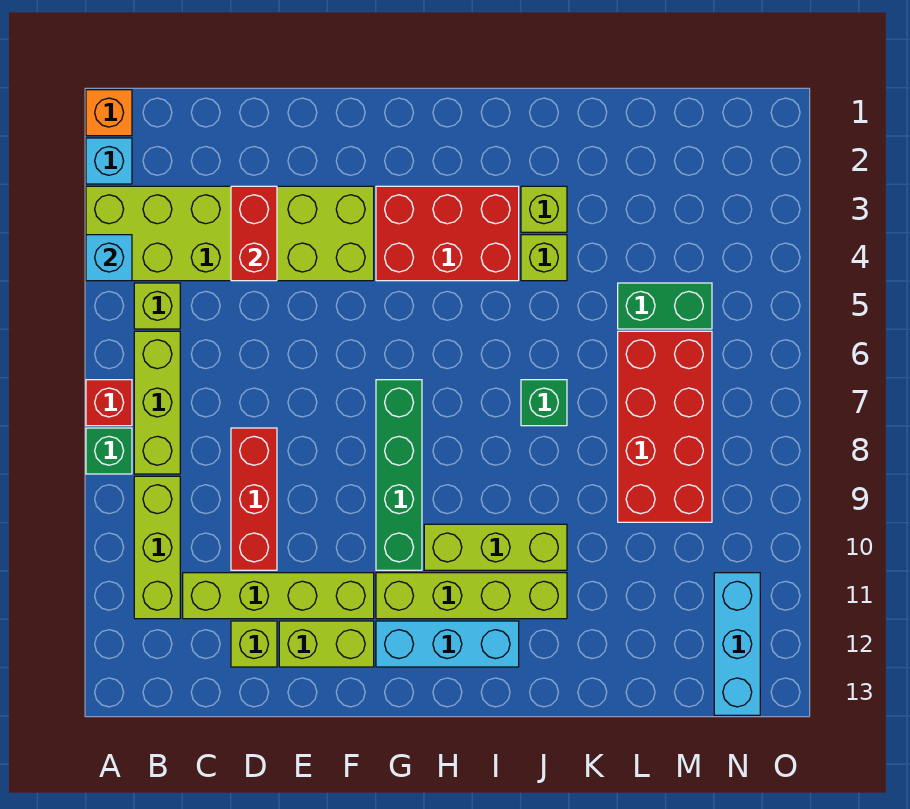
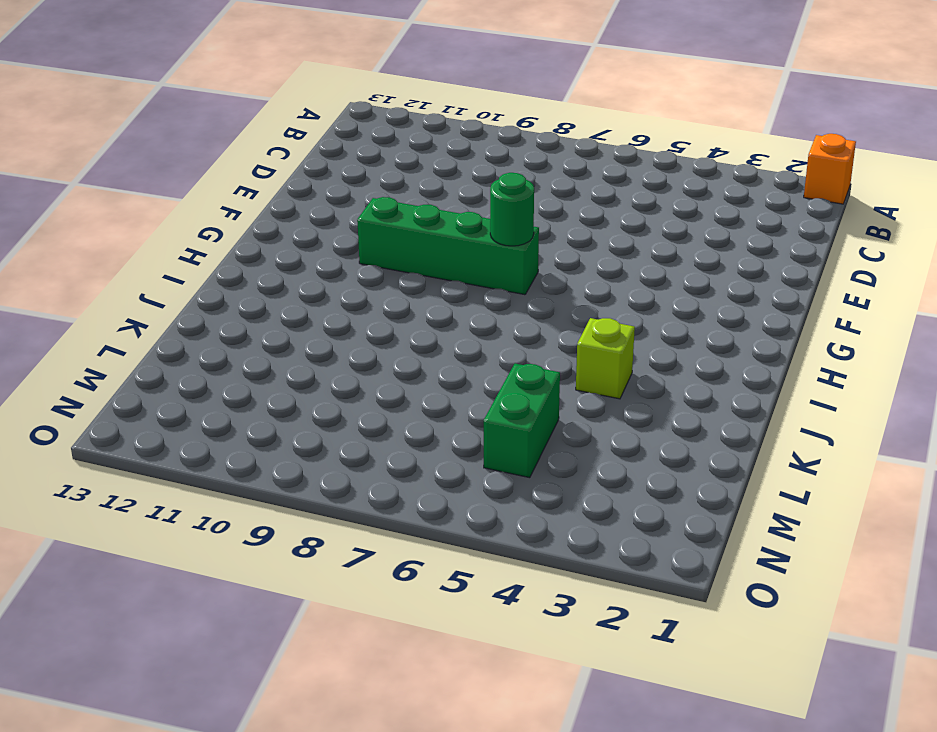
green round brick G7 level 2 -> none
none -> cyan brick A2 level 1
none -> lime brick A3:F4 level 1
none -> red brick A7 level 1

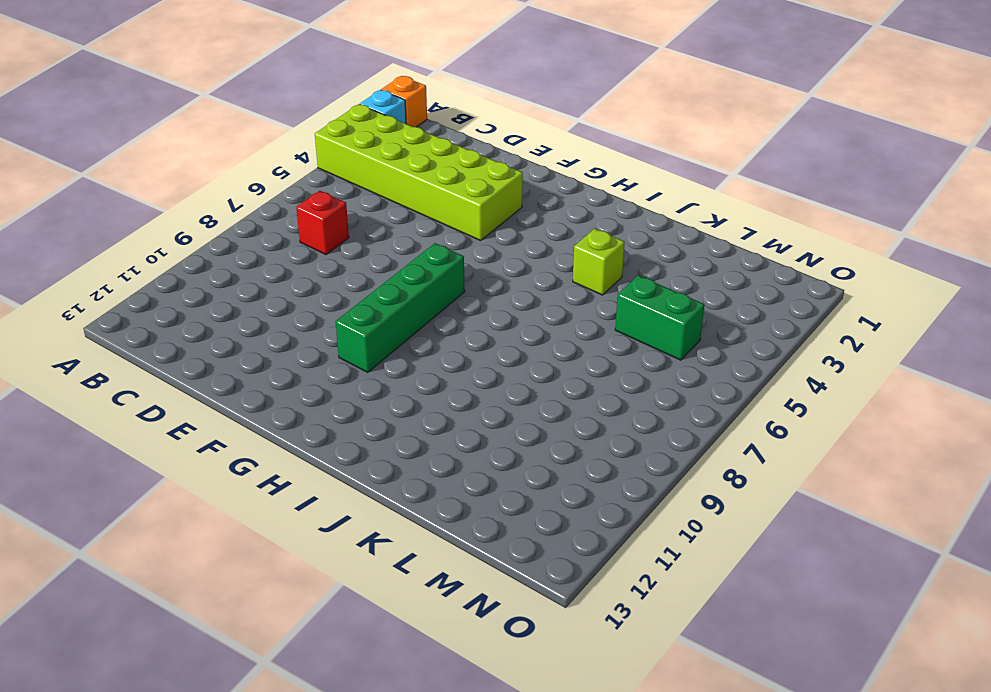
red brick C7 level 1 -> red brick A7 level 1
none -> green brick A8 level 1
none -> lime brick B5 level 1
none -> lime brick B6:B8 level 1

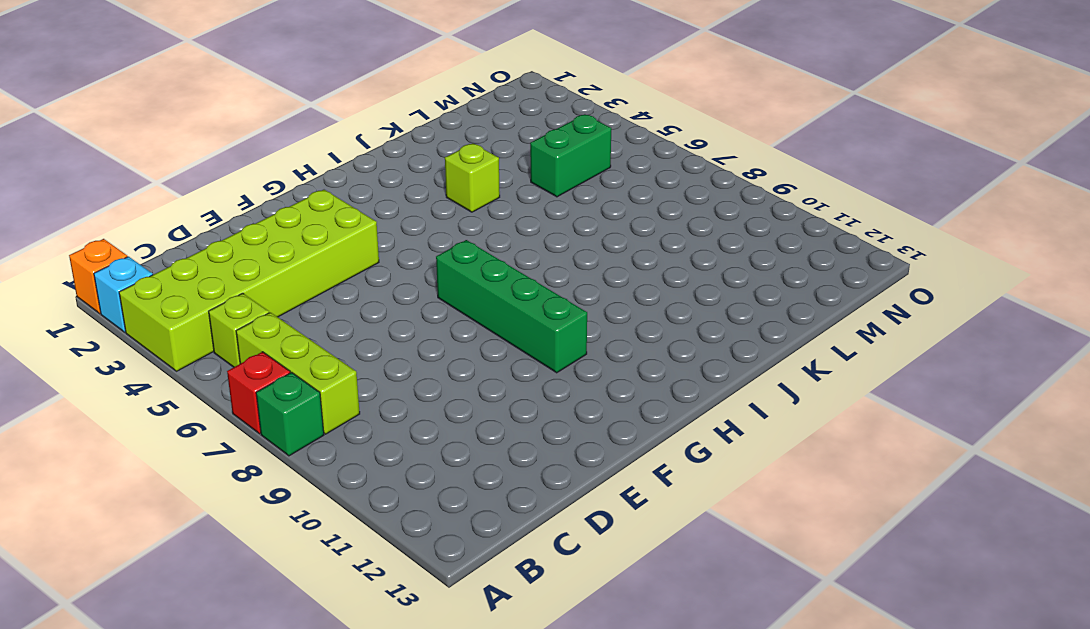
none -> lime brick B9:B11 level 1
none -> lime brick C11:F11 level 1
none -> red brick D8:D10 level 1

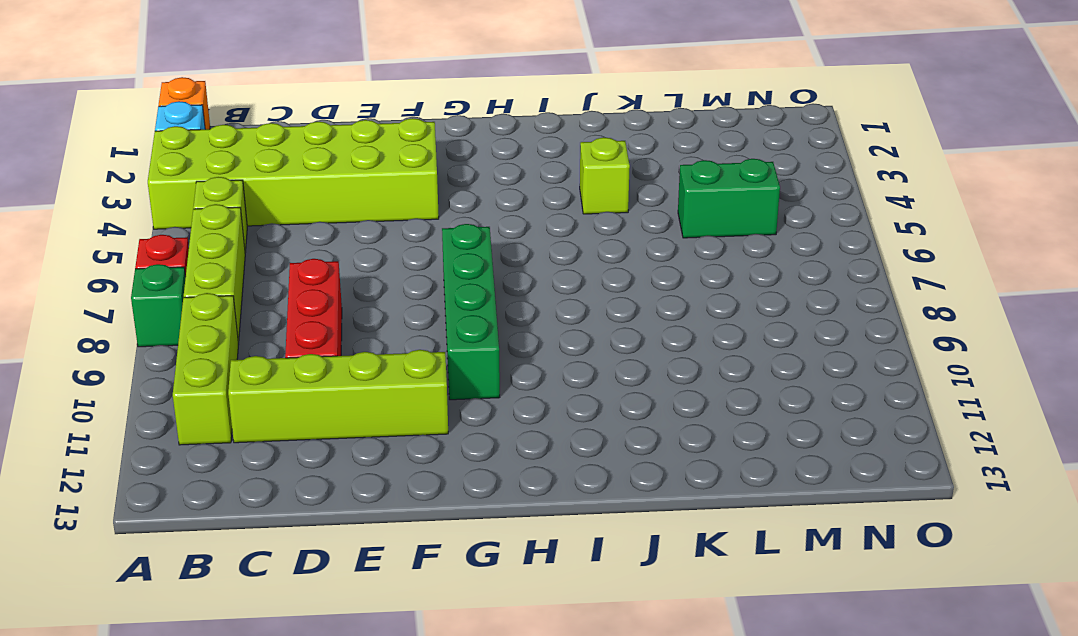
none -> lime brick D12 level 1
none -> lime brick E12:F12 level 1
none -> red brick G3:I4 level 1

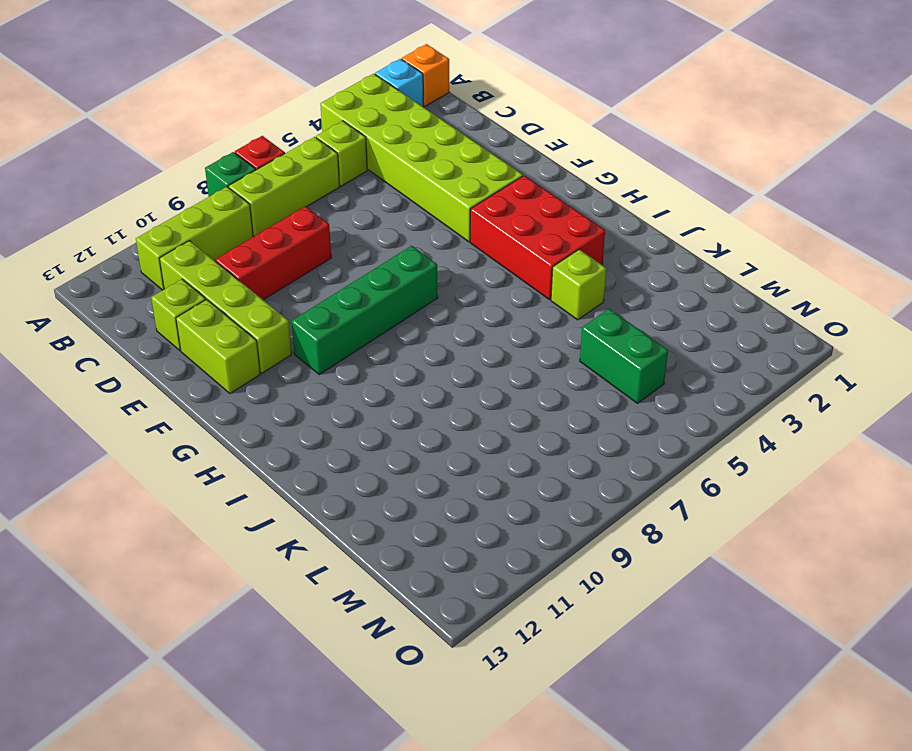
none -> lime brick G11:J11 level 1
none -> cyan brick G12:I12 level 1
none -> lime brick H10:J10 level 1

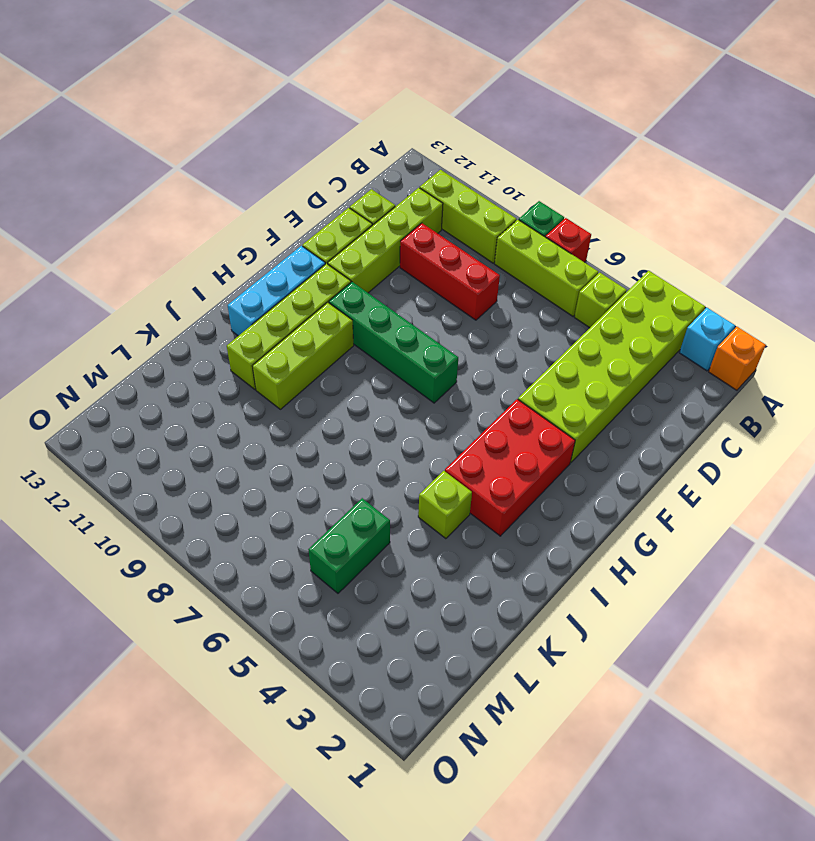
none -> lime brick J3 level 1
none -> green brick J7 level 1
none -> red brick L6:M9 level 1

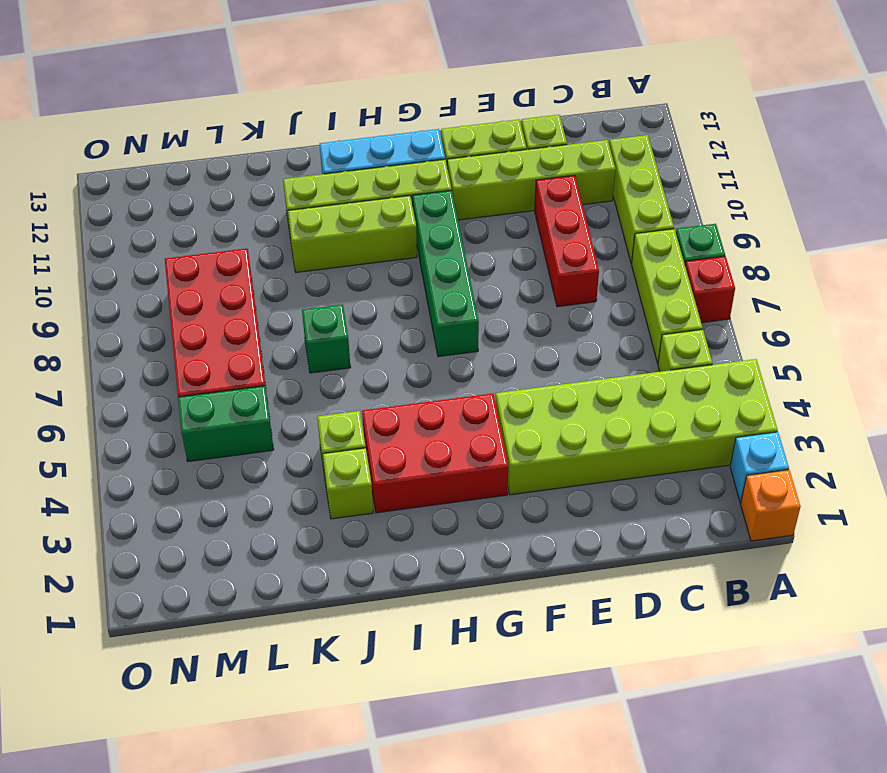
none -> cyan brick N11:N13 level 1
none -> cyan brick A4 level 2
none -> red brick D3:D4 level 2

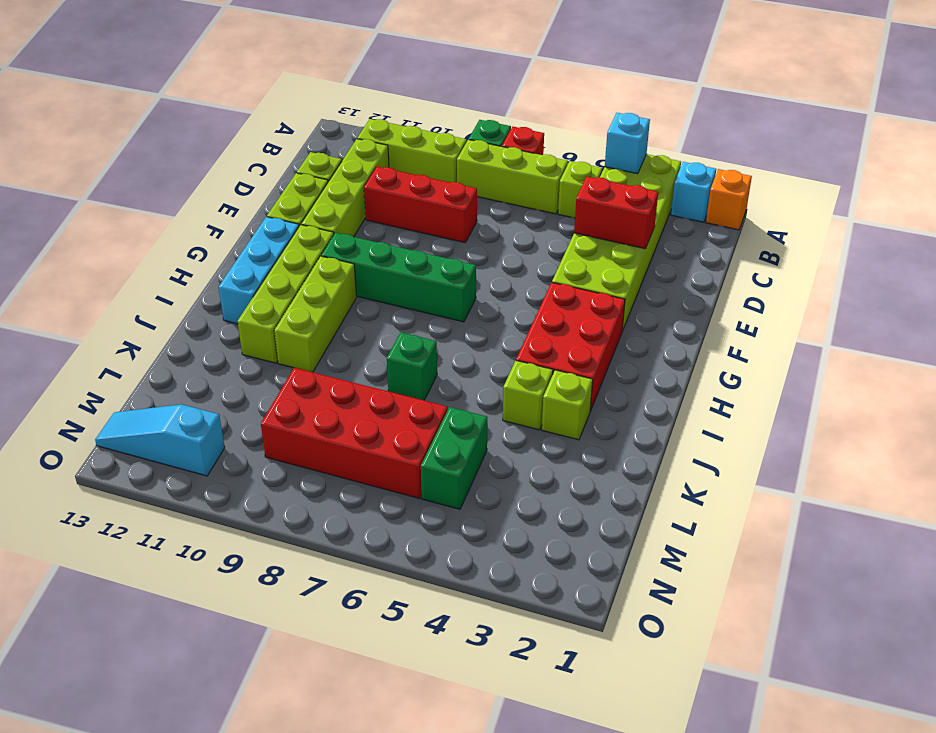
cyan slope N11:N13 level 1 top 11 -> cyan brick N11:N13 level 1

